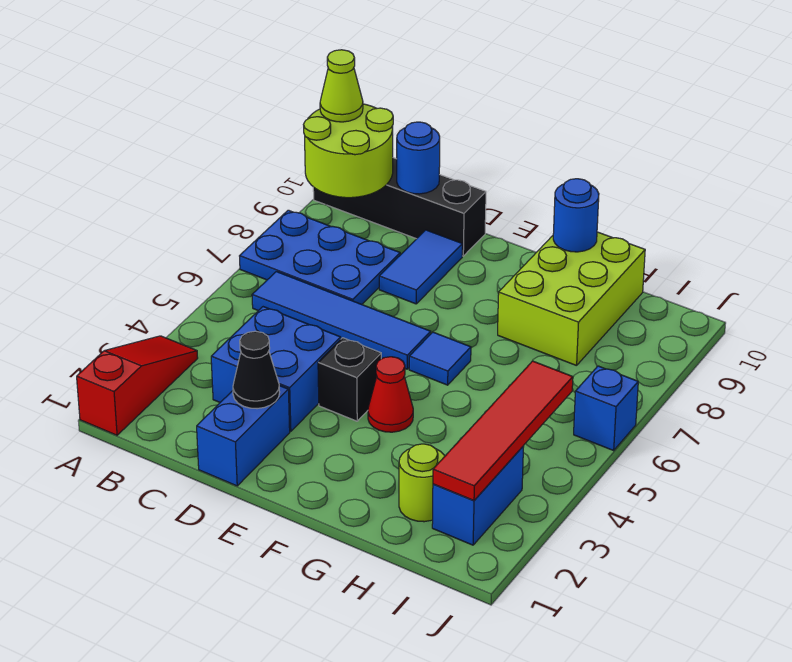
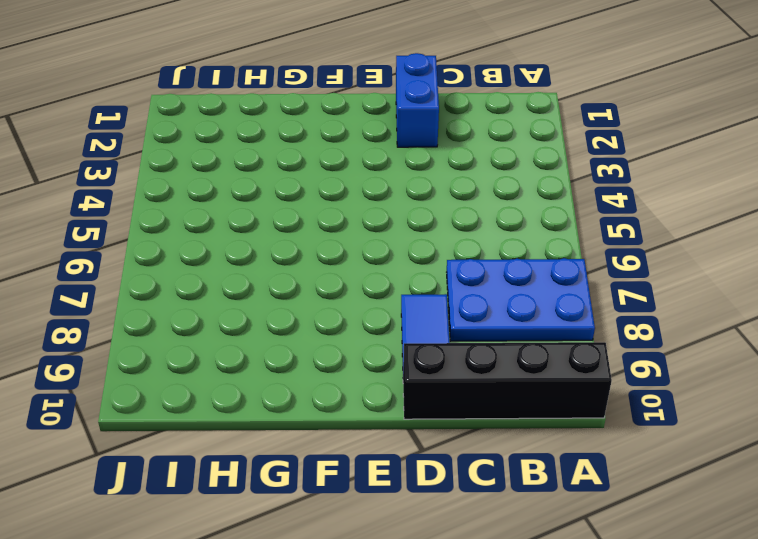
none -> red slope A1:A3 level 1 top 1
none -> blue tile B6:E6 level 1
none -> blue brick C3:D4 level 1

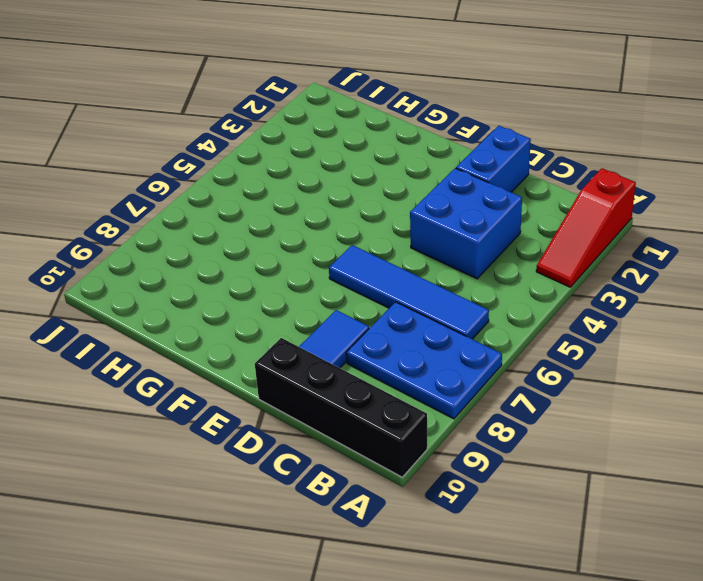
none -> black brick E4 level 1
none -> red cone F4 level 1
none -> blue tile F6 level 1

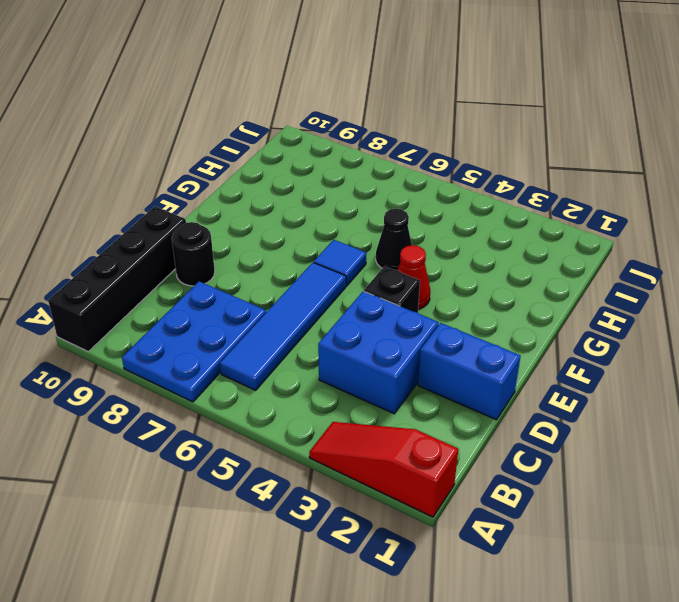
black round brick D9 level 1 -> blue tile D8:D9 level 1
black cone G5 level 1 -> black cone D2 level 2
none -> lime brick G8:H10 level 1
none -> lime round brick H2 level 1
none -> blue brick I2:I3 level 1

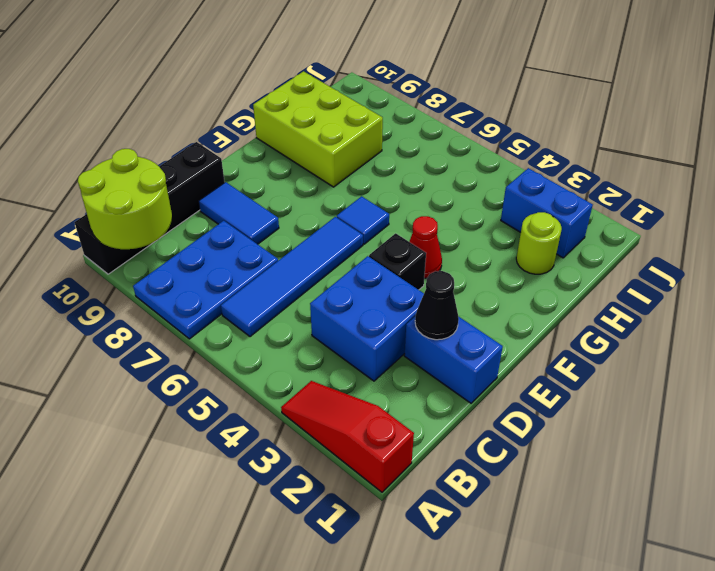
none -> blue brick J6 level 1
none -> blue round brick C10 level 2
none -> blue round brick G10 level 2

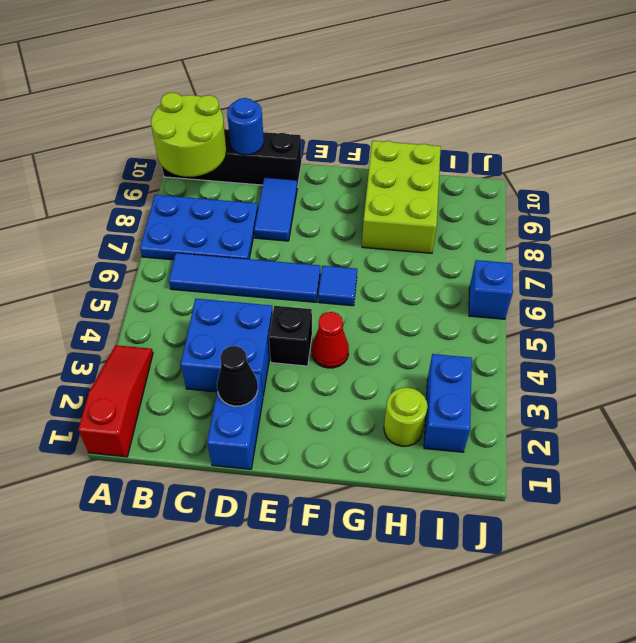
none -> blue round brick G10 level 2
none -> red tile I2:I5 level 2
none -> lime cone A10 level 3

